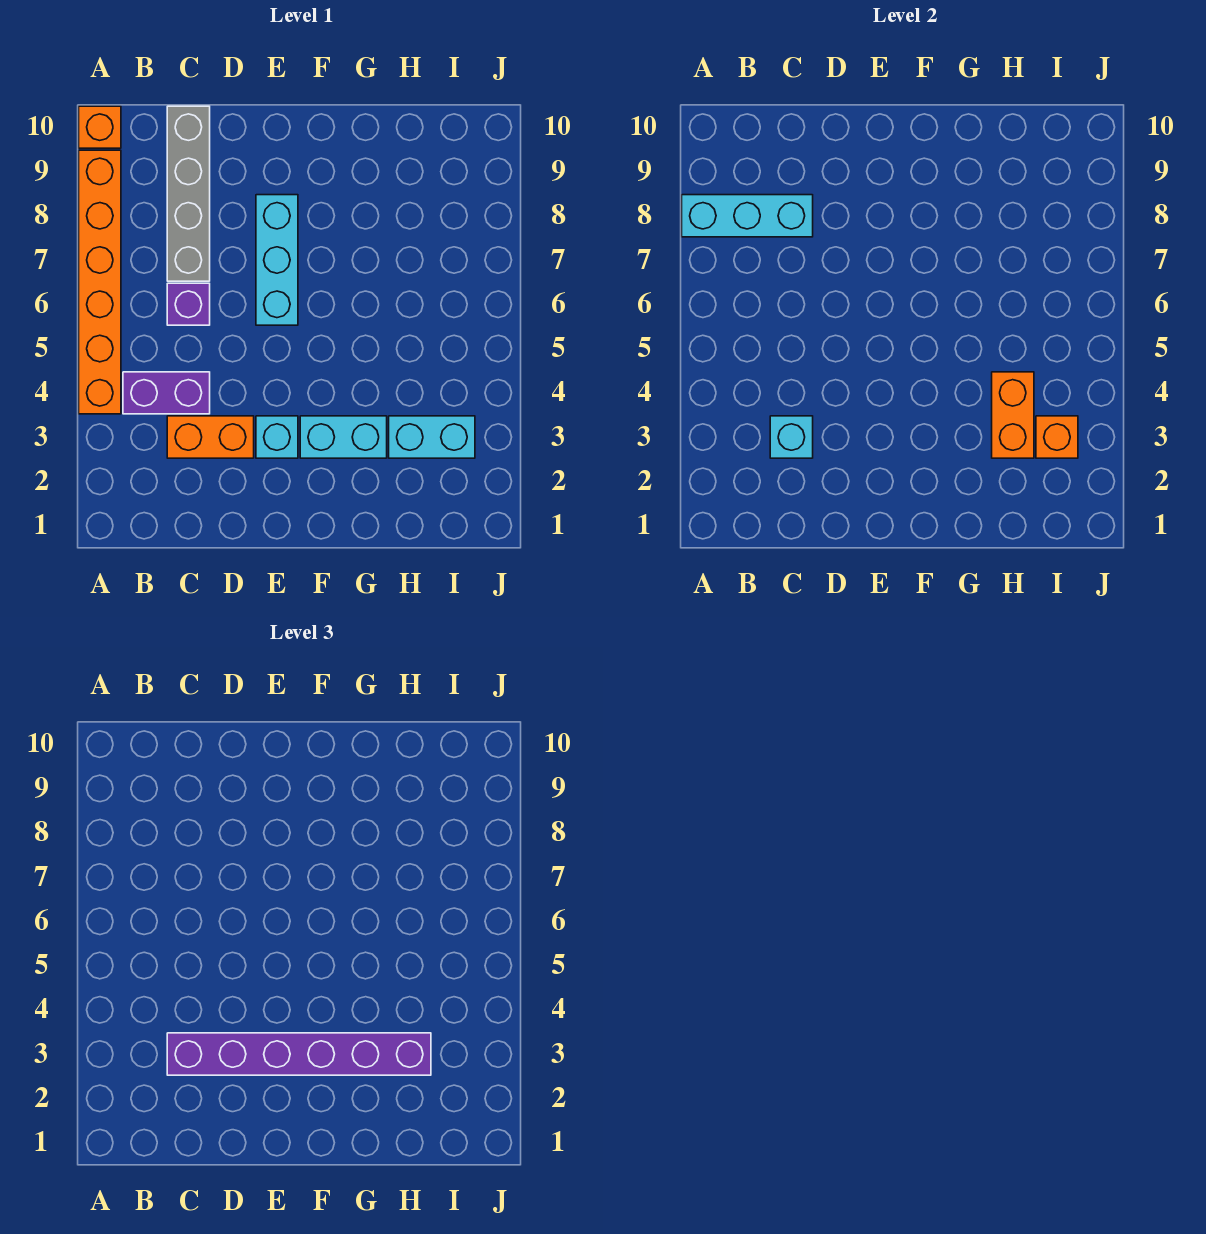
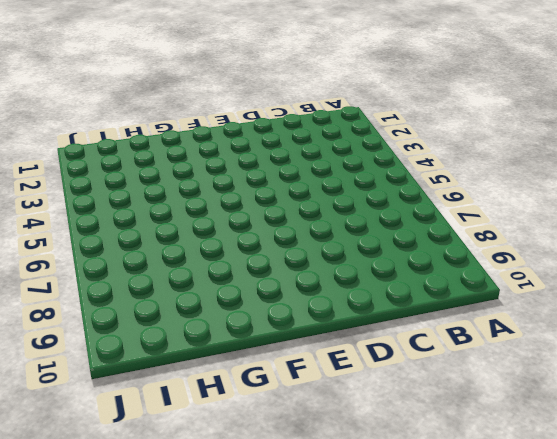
none -> orange brick A4:A9 level 1
none -> orange brick A10 level 1
none -> purple brick B4:C4 level 1

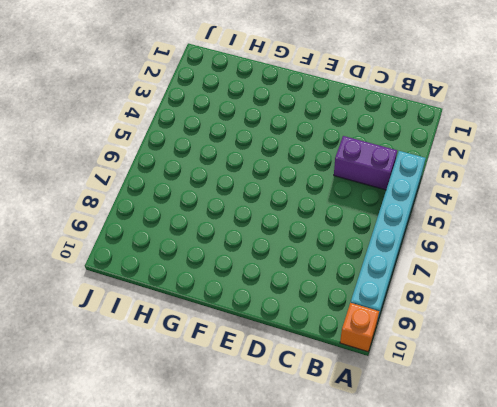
cyan brick A4:A9 level 1 -> orange brick A4:A9 level 1
none -> orange brick C3:D3 level 1
none -> purple brick C6 level 1
none -> grey brick C7:C10 level 1

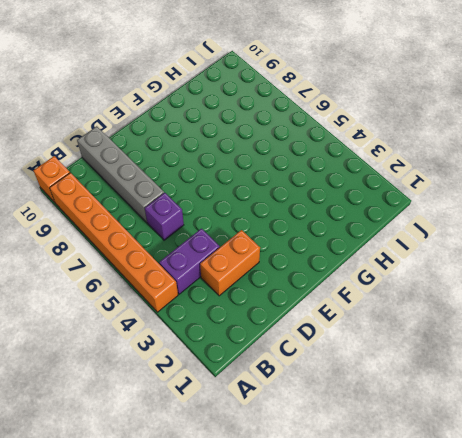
none -> cyan brick E3 level 1
none -> cyan brick E6:E8 level 1
none -> cyan brick F3:G3 level 1

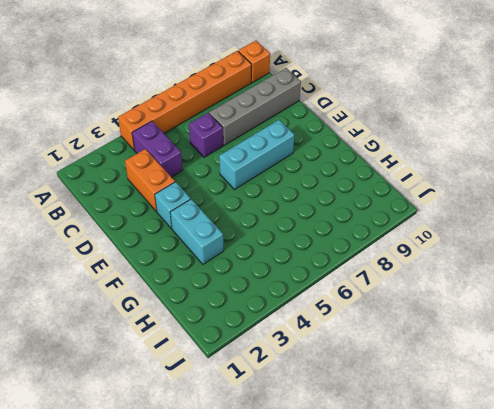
none -> cyan brick H3:I3 level 1
none -> cyan brick A8:C8 level 2
none -> cyan brick C3 level 2

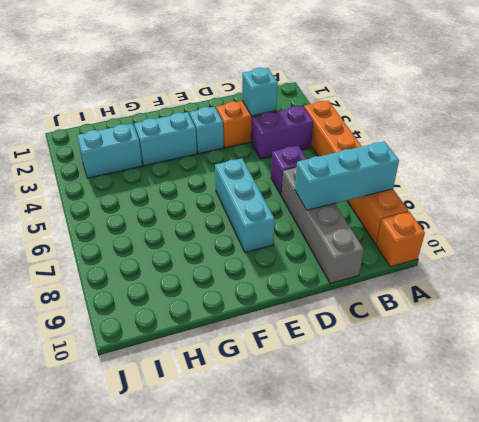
none -> orange brick H3:H4 level 2
none -> orange brick I3 level 2
none -> purple brick C3:H3 level 3

